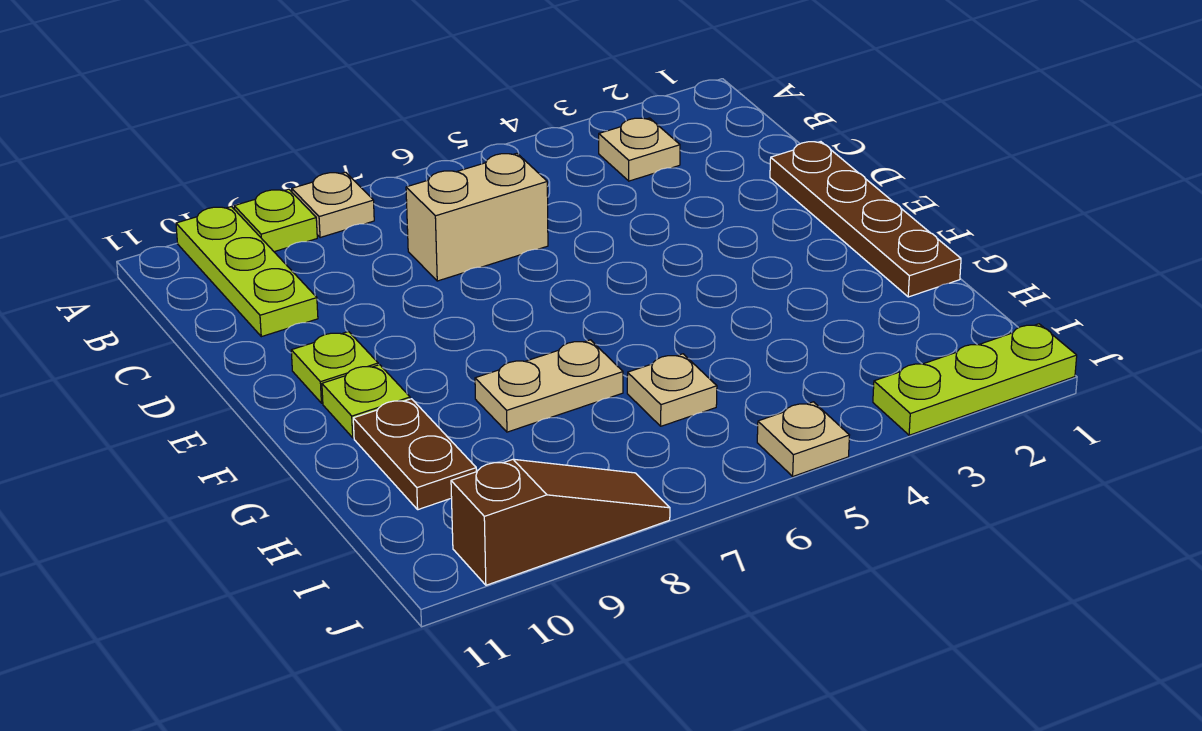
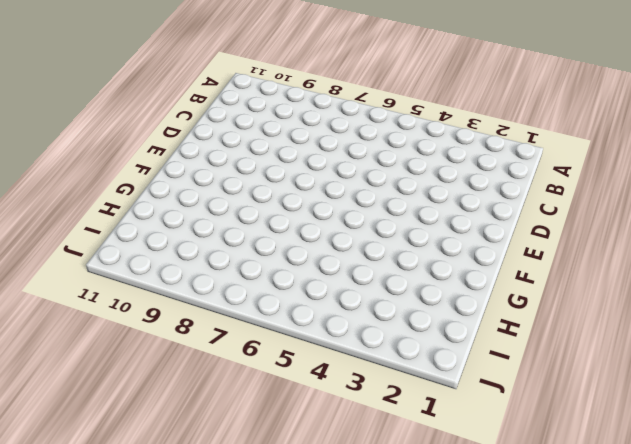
none -> tan plate A8 level 1
none -> lime plate A9 level 1
none -> lime plate A10:C10 level 1

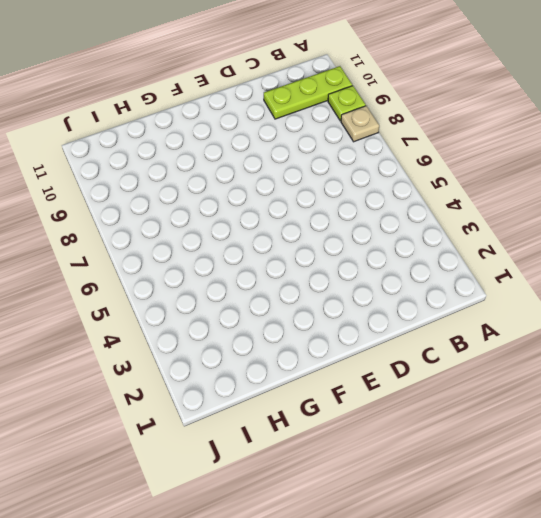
none -> tan plate B3 level 1
none -> tan brick C6:C7 level 1
none -> brown plate D1:G1 level 1

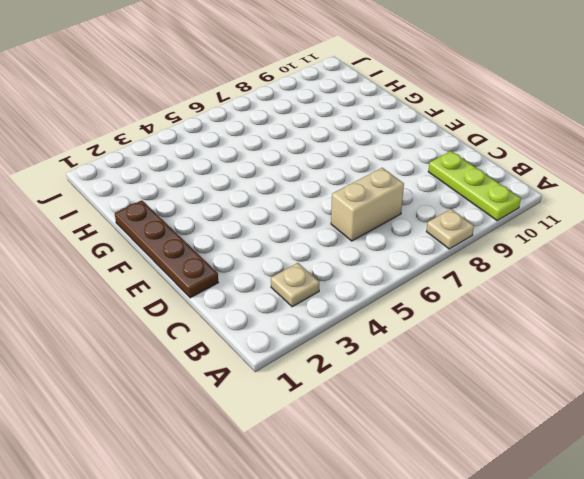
none -> lime plate A9 level 1
none -> lime plate E10 level 1
none -> lime plate F10 level 1

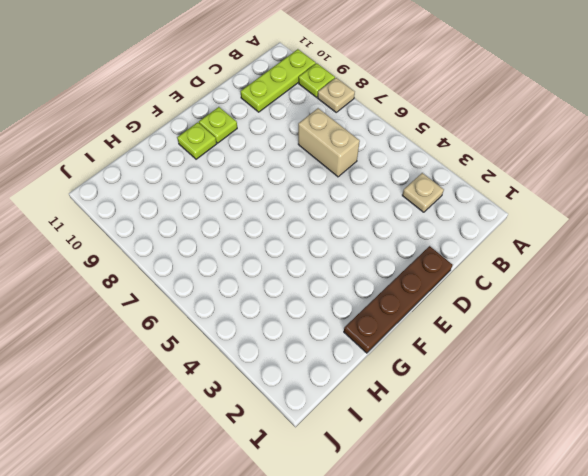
none -> tan plate G7:G8 level 1
none -> brown plate G10:H10 level 1
none -> tan plate H6 level 1

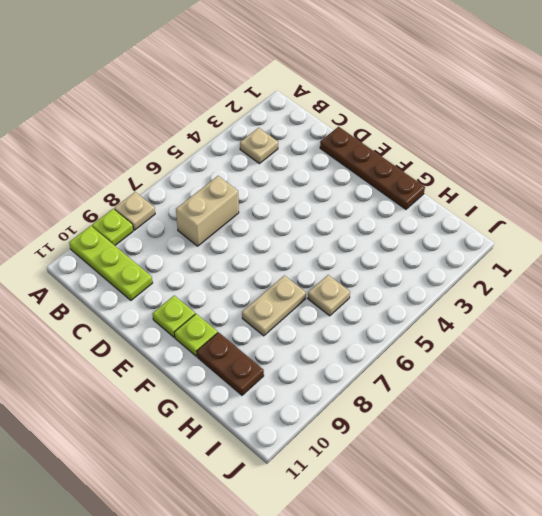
none -> lime plate J1:J3 level 1
none -> tan plate J5 level 1
none -> brown slope J8:J10 level 1 top 10

